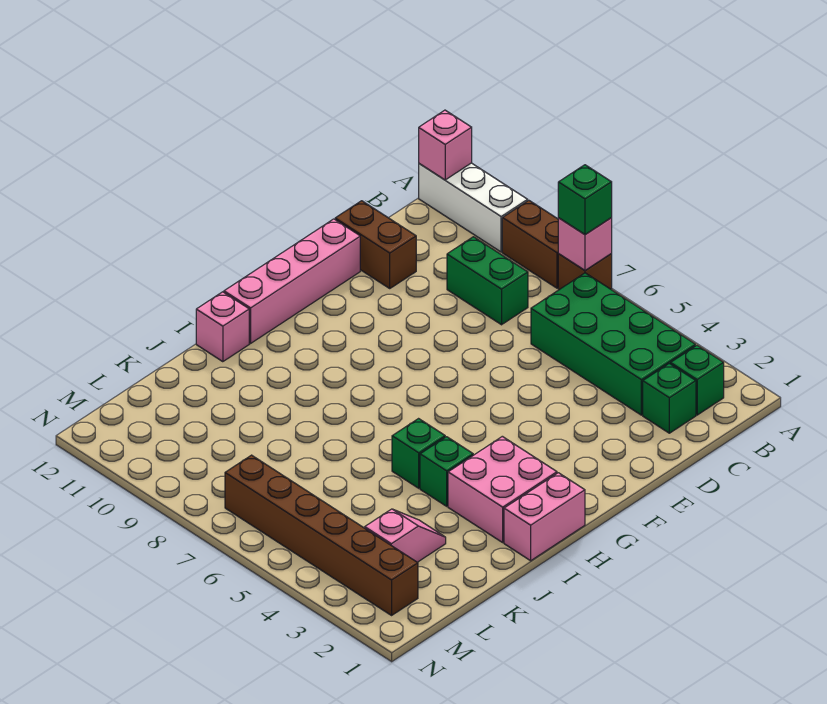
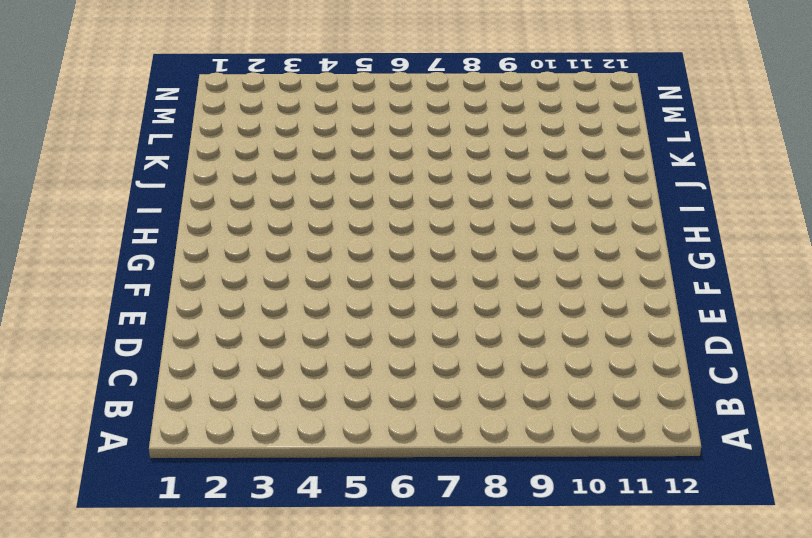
none -> brown brick A7 level 1
none -> brown brick A8:A9 level 1
none -> white brick A10:A12 level 1

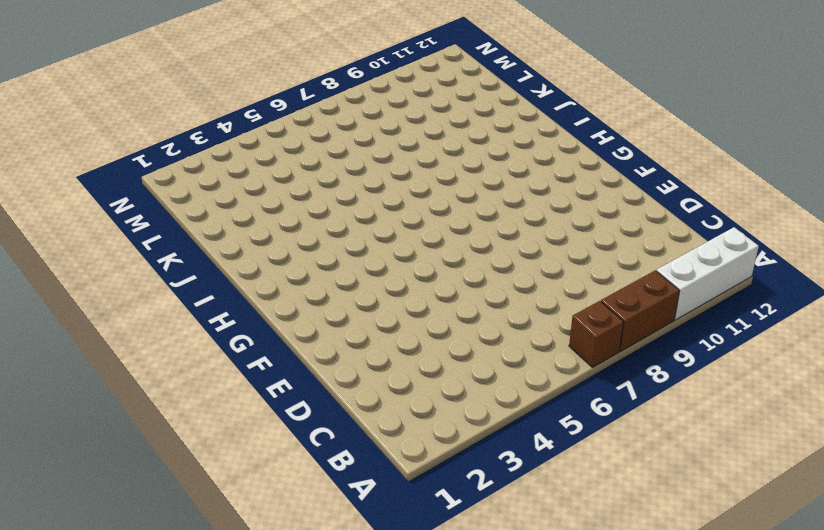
none -> green brick B2 level 1
none -> green brick B3:C6 level 1
none -> green brick C2 level 1

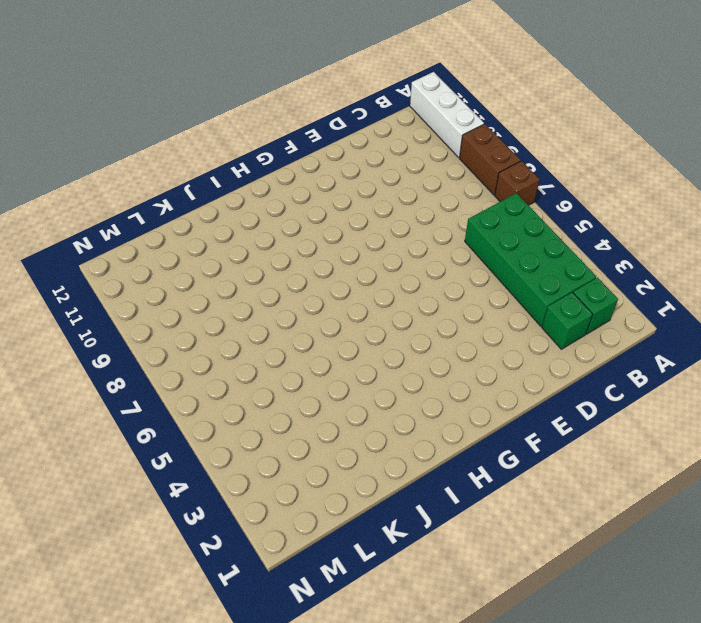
none -> green brick C8:C9 level 1
none -> brown brick D11:D12 level 1
none -> pink brick E12:H12 level 1

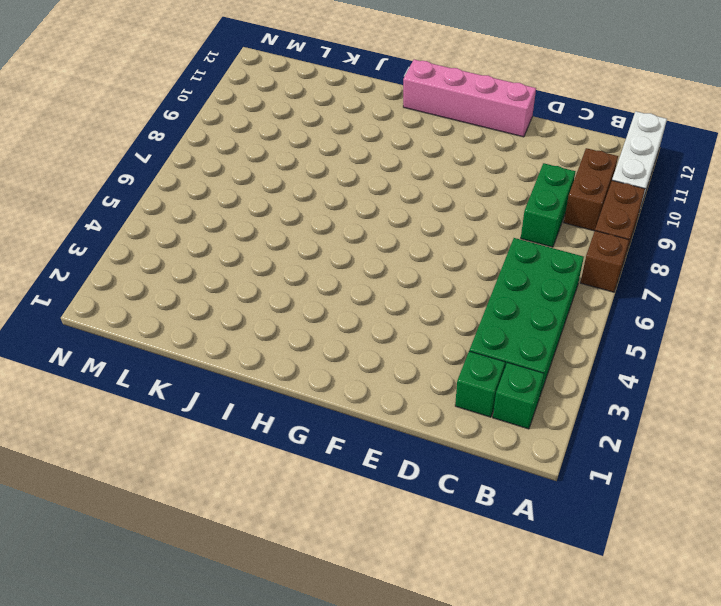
brown brick B9:B10 level 1 -> brown brick D11:D12 level 1
none -> pink brick H1:I1 level 1
none -> pink brick H2:I3 level 1
none -> green brick I4 level 1

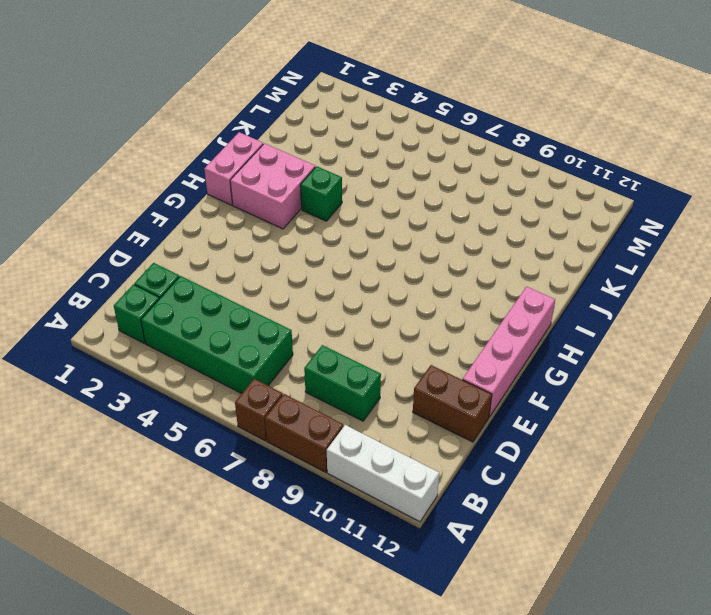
none -> green brick I5 level 1
none -> pink brick I12 level 1
none -> pink slope K3:L3 level 1 top L

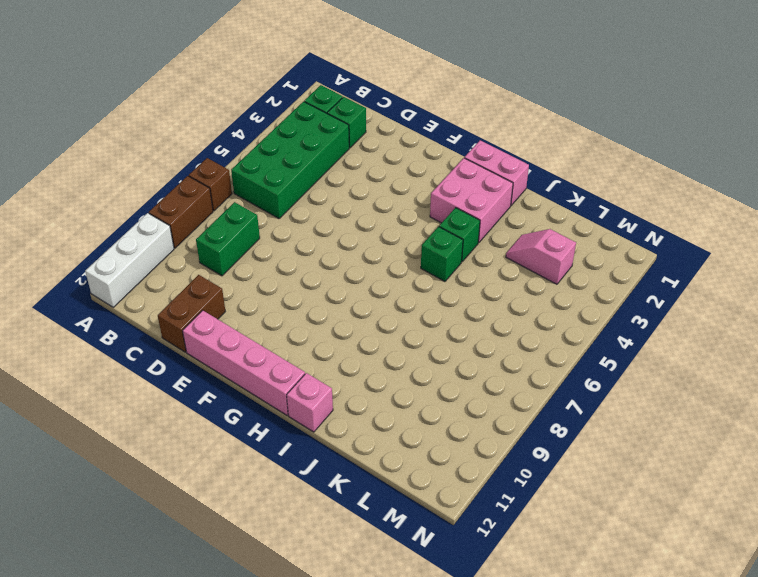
none -> brown brick M2:M7 level 1
none -> pink brick A7 level 2
none -> pink brick A12 level 2

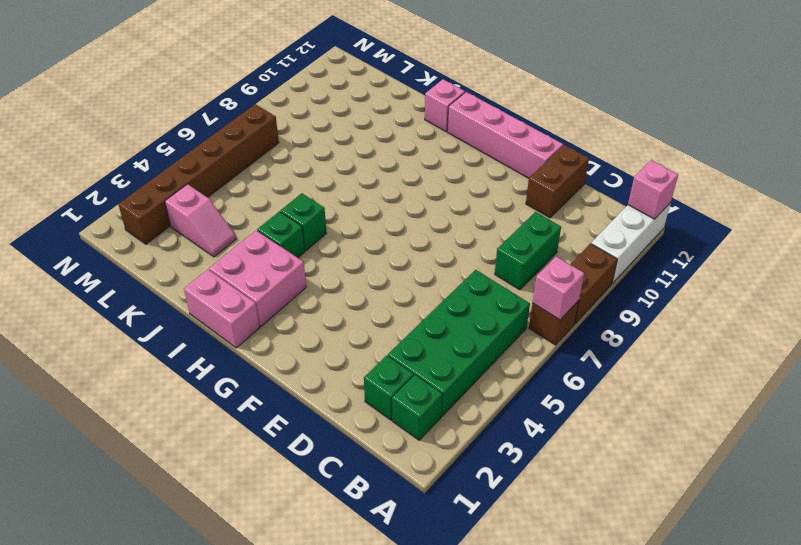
none -> green brick A7 level 3

